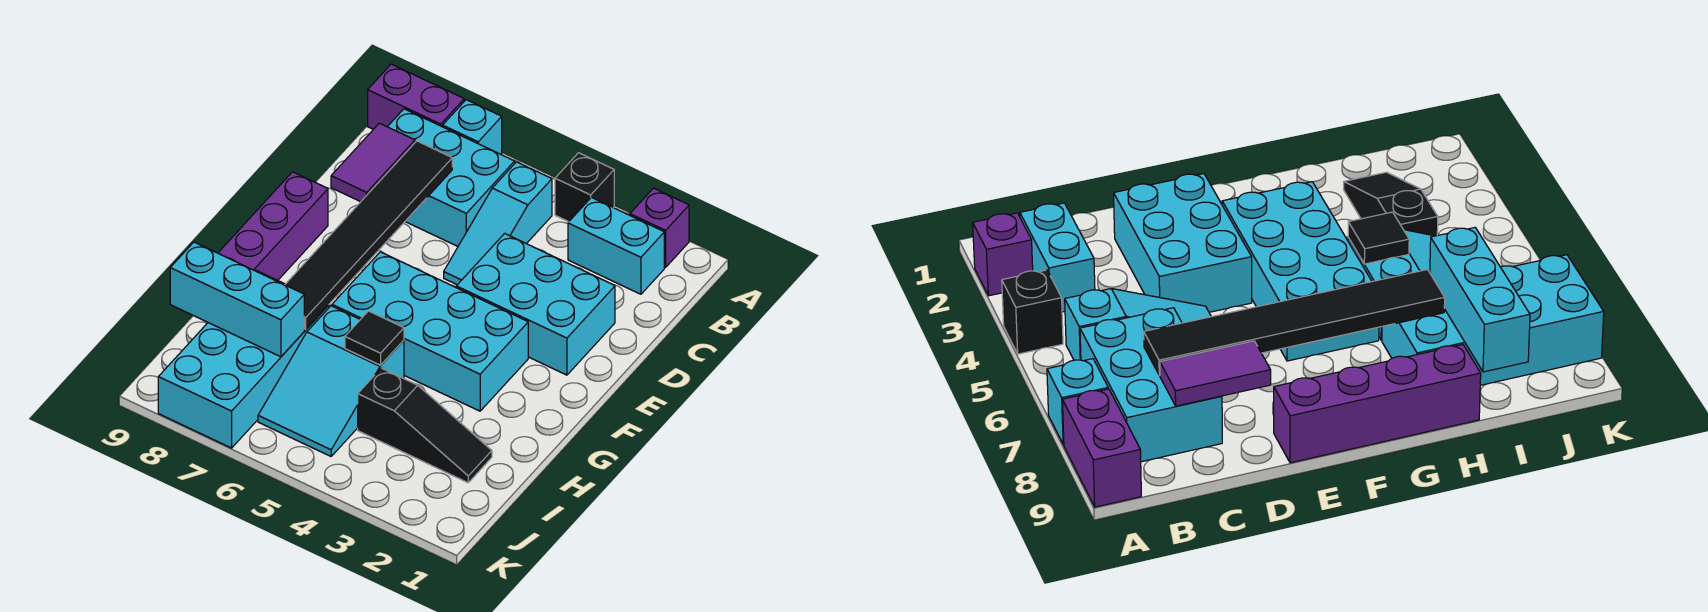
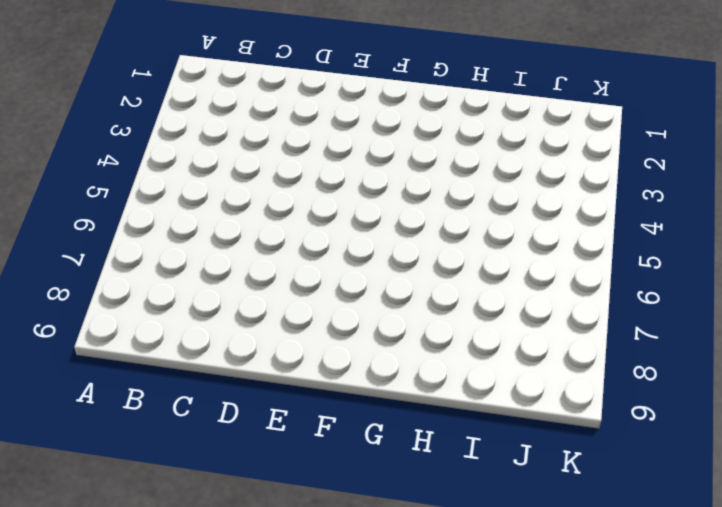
none -> purple brick A2 level 1
none -> black brick A4 level 1
none -> cyan brick A7 level 1

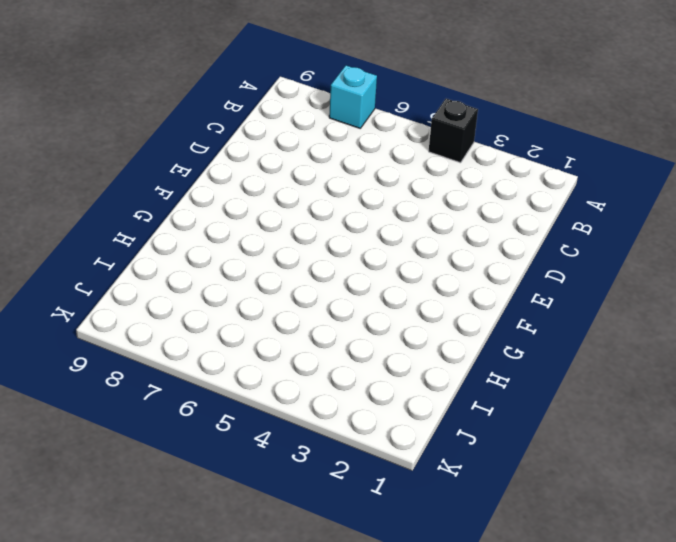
none -> purple brick A2 level 1
none -> purple brick A8:A9 level 1
none -> cyan brick B2:B3 level 1

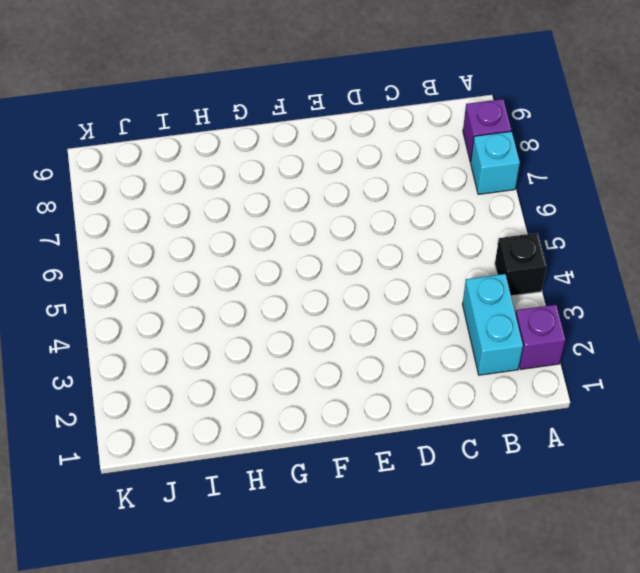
purple brick A8 level 1 -> purple brick A8:A9 level 1
none -> cyan slope B5:D5 level 1 top B
none -> cyan brick B6:C8 level 1
none -> cyan brick D2:E4 level 1

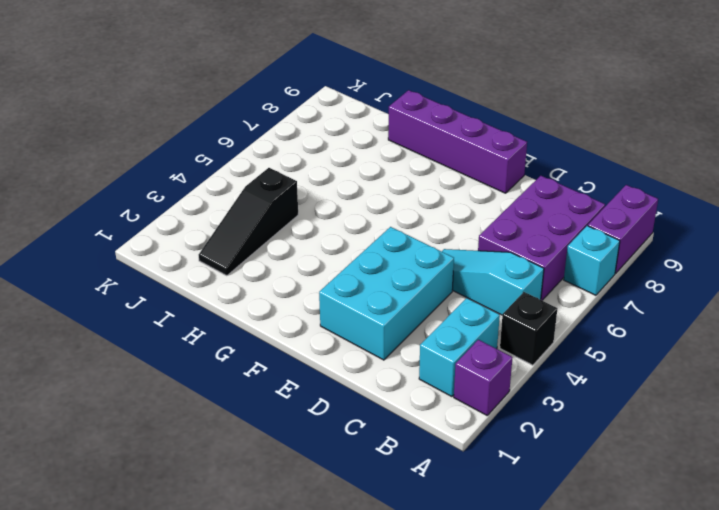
purple brick B6:C8 level 1 -> cyan brick B6:C8 level 1
none -> cyan brick F3:G6 level 1
none -> cyan slope H5:J6 level 1 top H
none -> cyan brick H7:K8 level 1

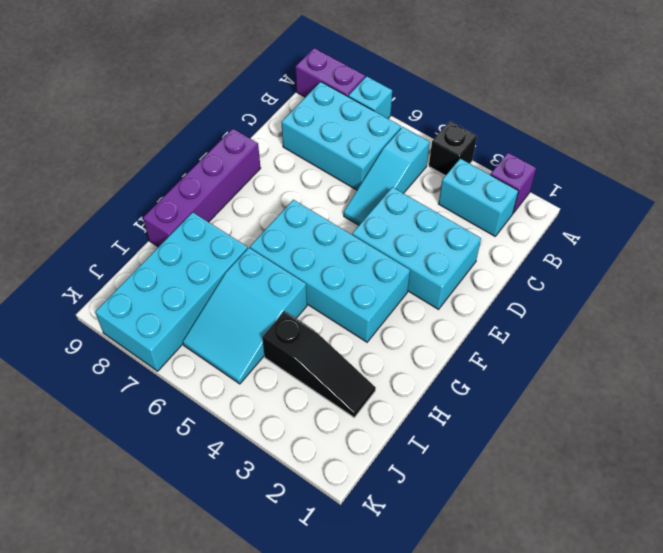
none -> black tile C7:H7 level 2
none -> purple tile C8:D8 level 2
none -> black tile H5 level 2

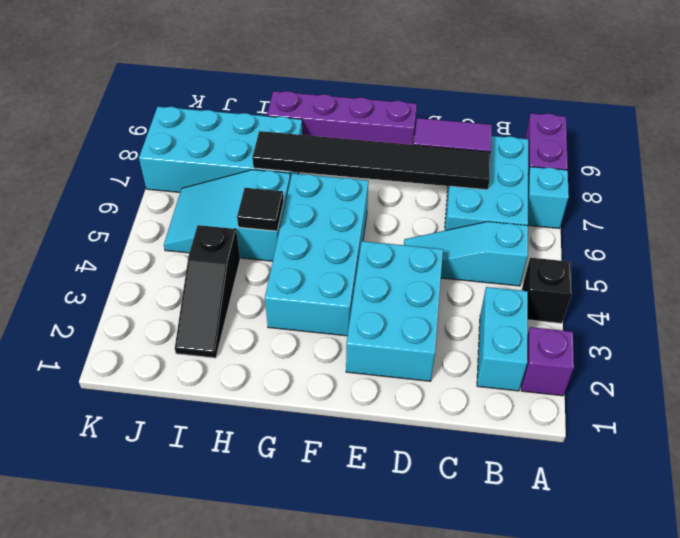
none -> cyan brick I7:I9 level 2

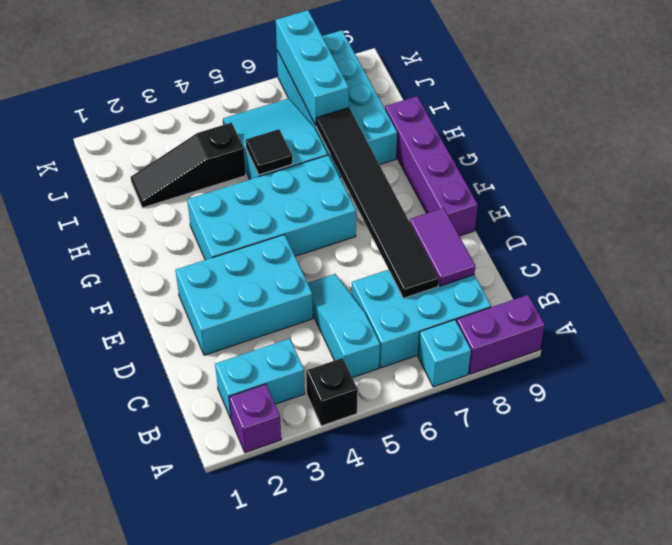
cyan brick I7:K7 level 2 -> cyan brick I7:I9 level 2

